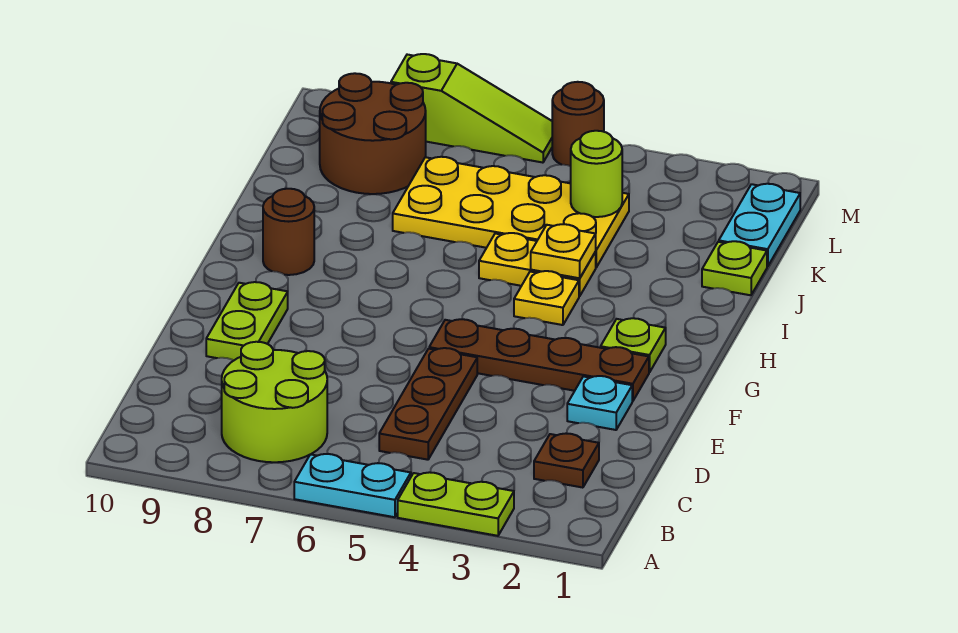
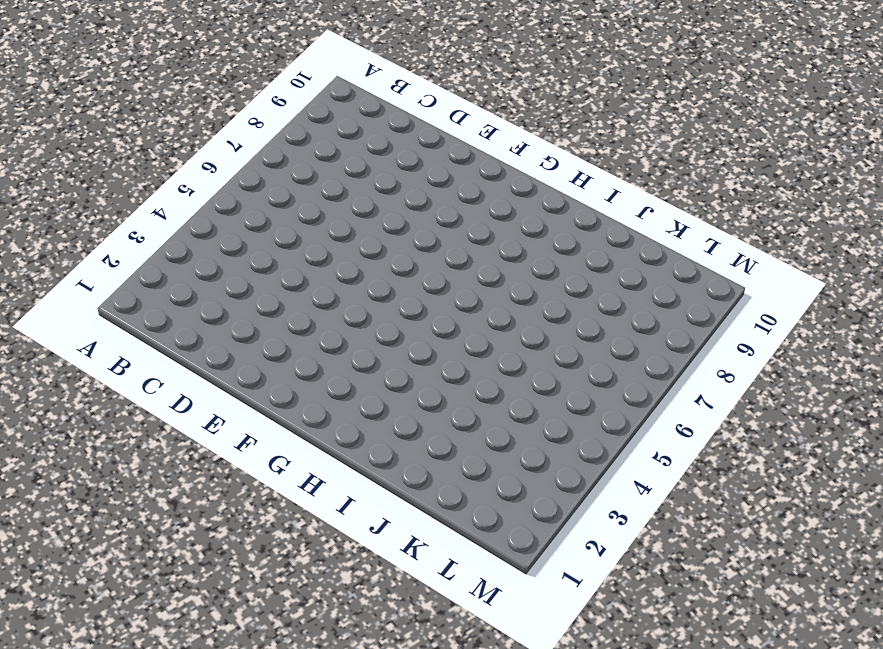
none -> lime plate A3:A4 level 1
none -> cyan plate A5:A6 level 1
none -> lime round brick B7:C8 level 1

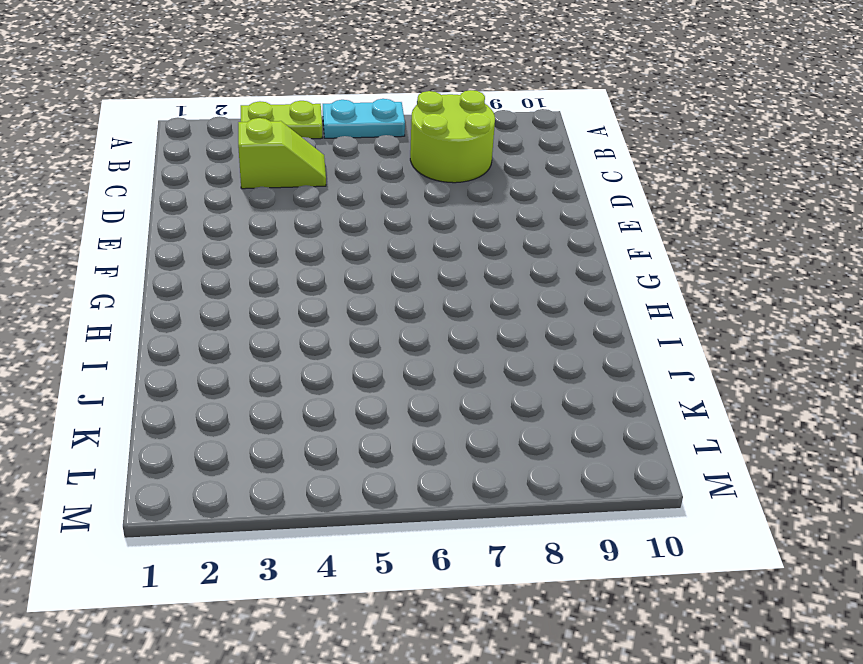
lime slope C3:C4 level 1 top 3 -> none
none -> brown plate C2 level 1
none -> brown plate C5:E5 level 1
none -> cyan plate E2 level 1

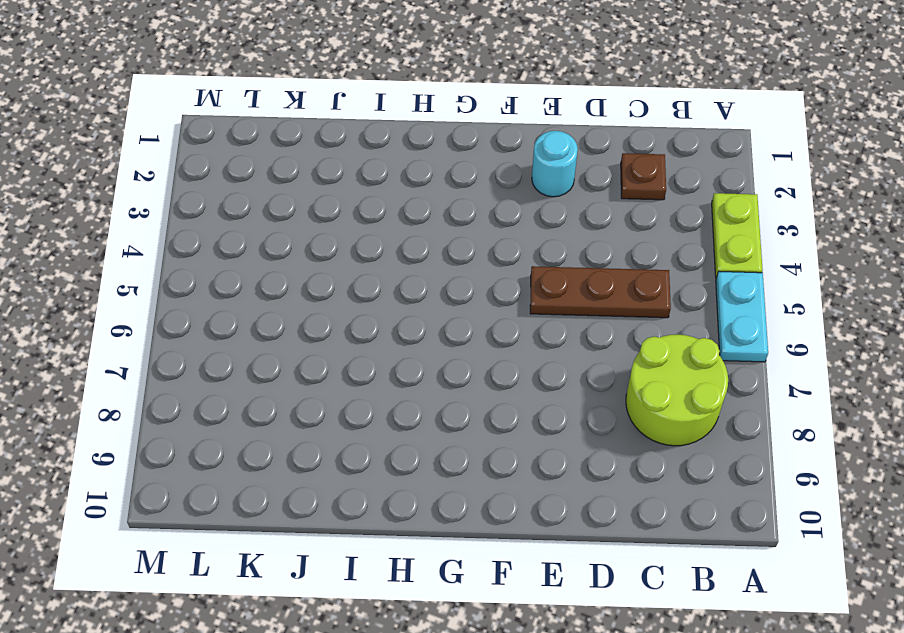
cyan round brick E2 level 1 -> cyan plate E2 level 1
none -> lime plate E9:F9 level 1
none -> brown plate F2:F5 level 1
none -> lime plate G2 level 1

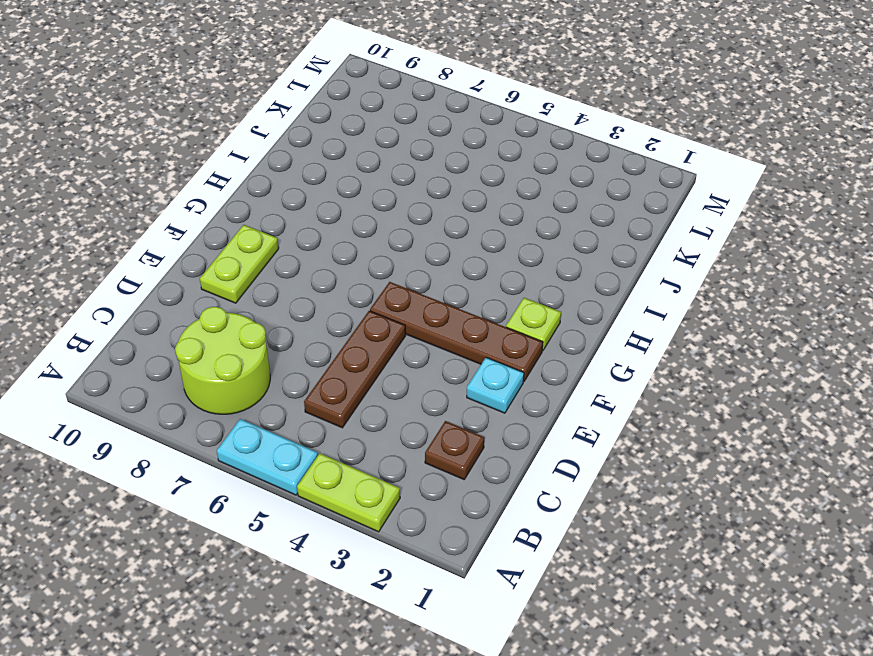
none -> yellow plate H4 level 1
none -> brown round brick H9 level 1
none -> yellow plate I4:I5 level 1

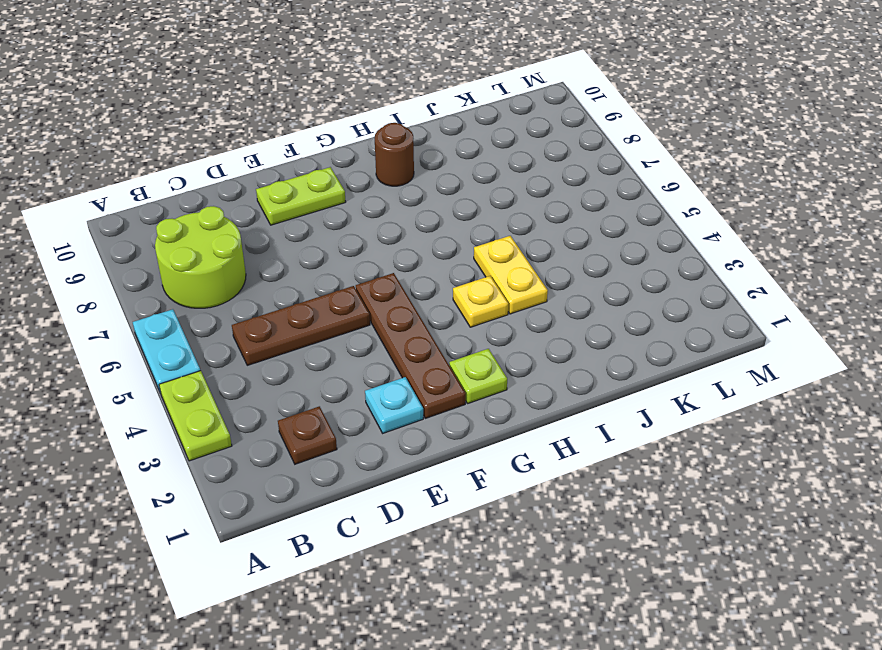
none -> lime plate J1 level 1
none -> yellow plate J4:K7 level 1
none -> cyan plate K1:L1 level 1

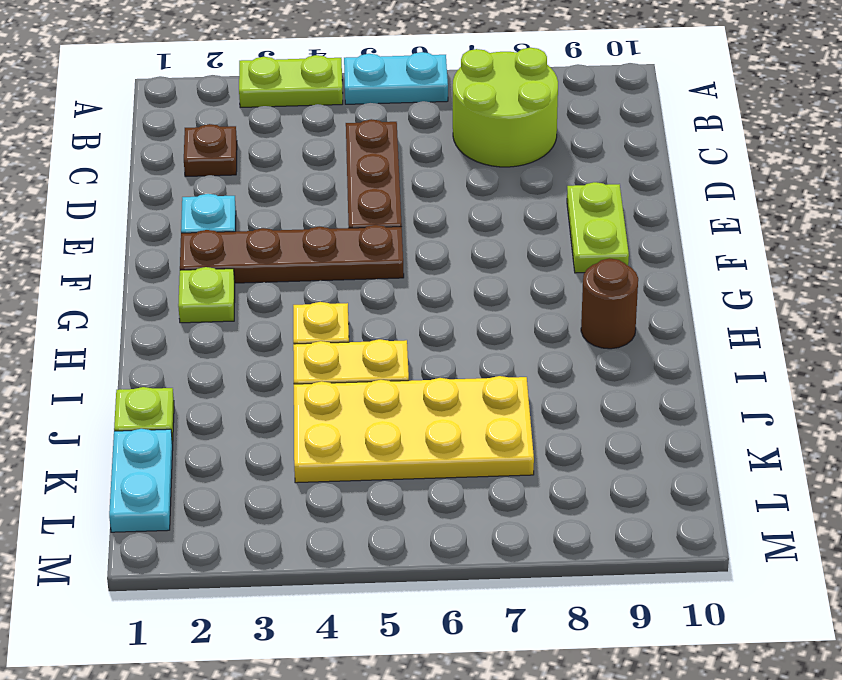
none -> brown round brick K8:L9 level 1
none -> brown round brick M5 level 1
none -> lime slope M6:M8 level 1 top 8

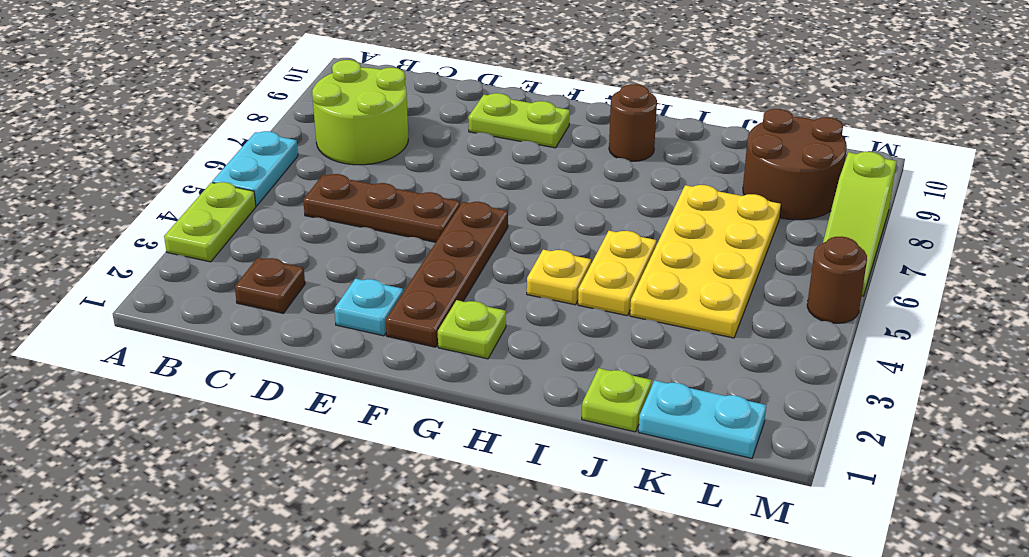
none -> yellow plate I4 level 2
none -> lime round brick K4 level 2

